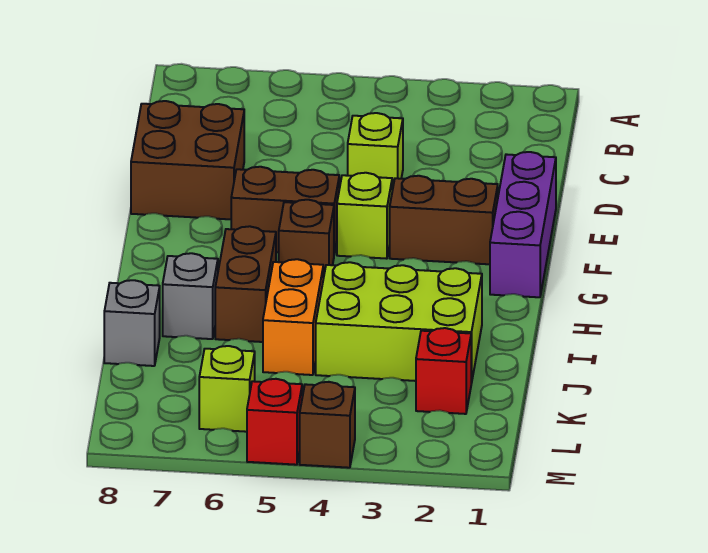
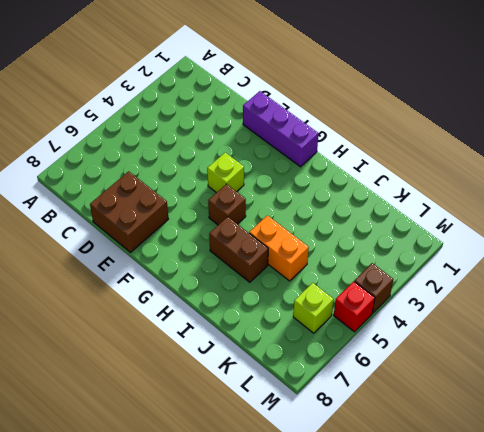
none -> lime brick D4 level 1
none -> brown brick F2:F3 level 1
none -> brown brick F5:F6 level 1

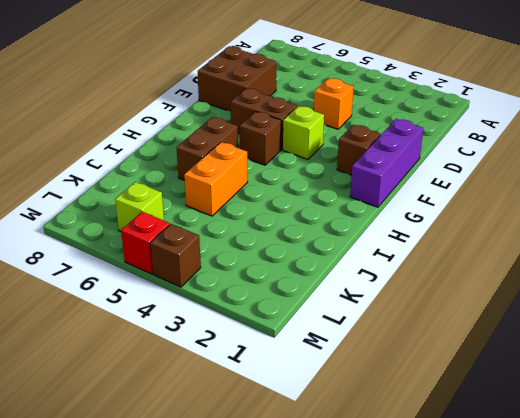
orange brick D4 level 1 -> lime brick D4 level 1
brown brick F2 level 1 -> brown brick F2:F3 level 1
none -> lime brick I2:J4 level 1
none -> grey brick I7 level 1
none -> grey brick J8 level 1

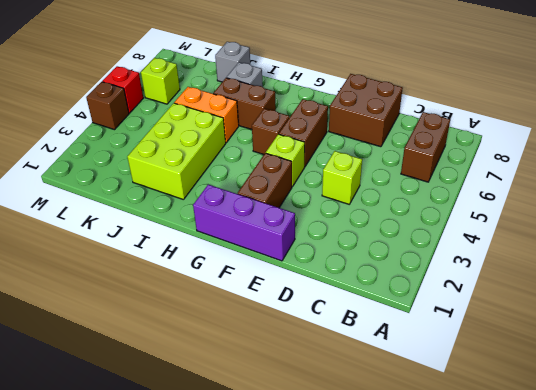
brown brick B6:B7 level 1 -> none
none -> red brick K2 level 1

